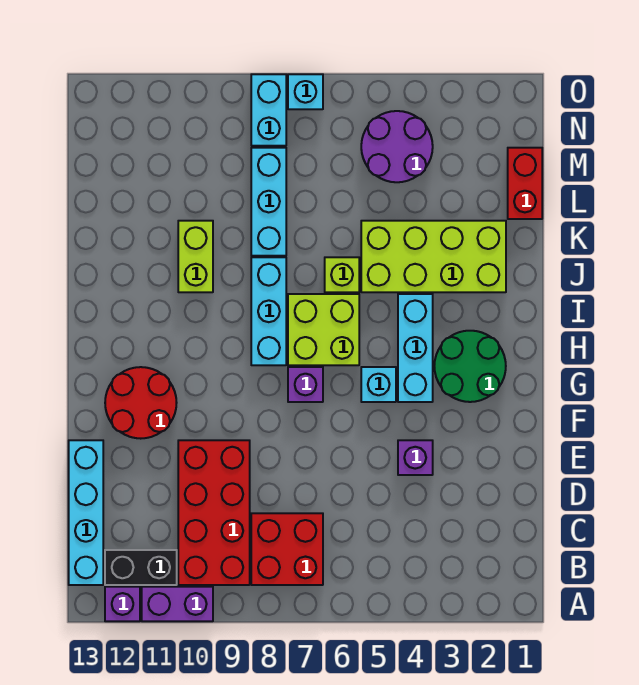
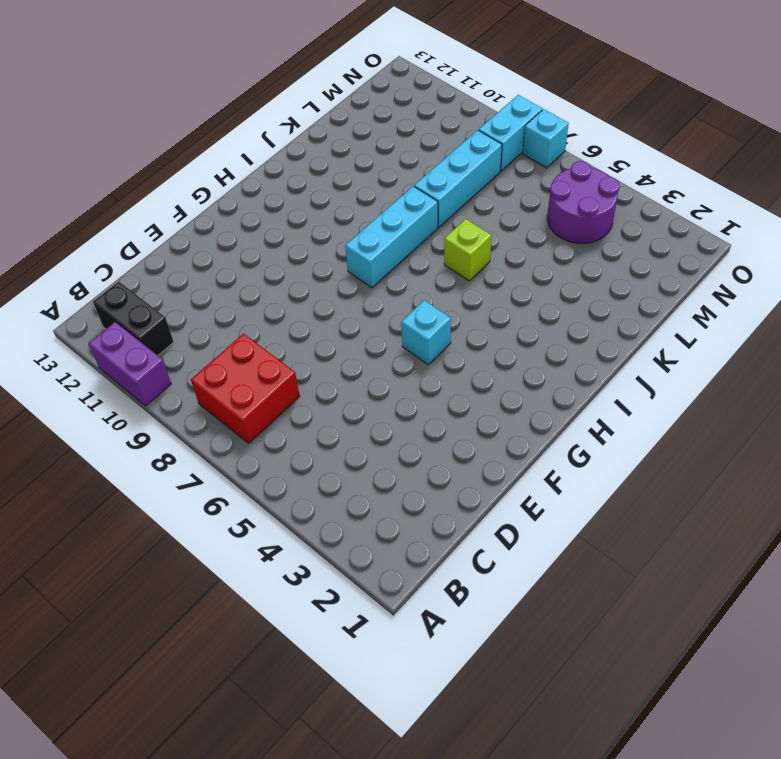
none -> purple brick A12 level 1
none -> red brick B9:E10 level 1
none -> cyan brick B13:E13 level 1

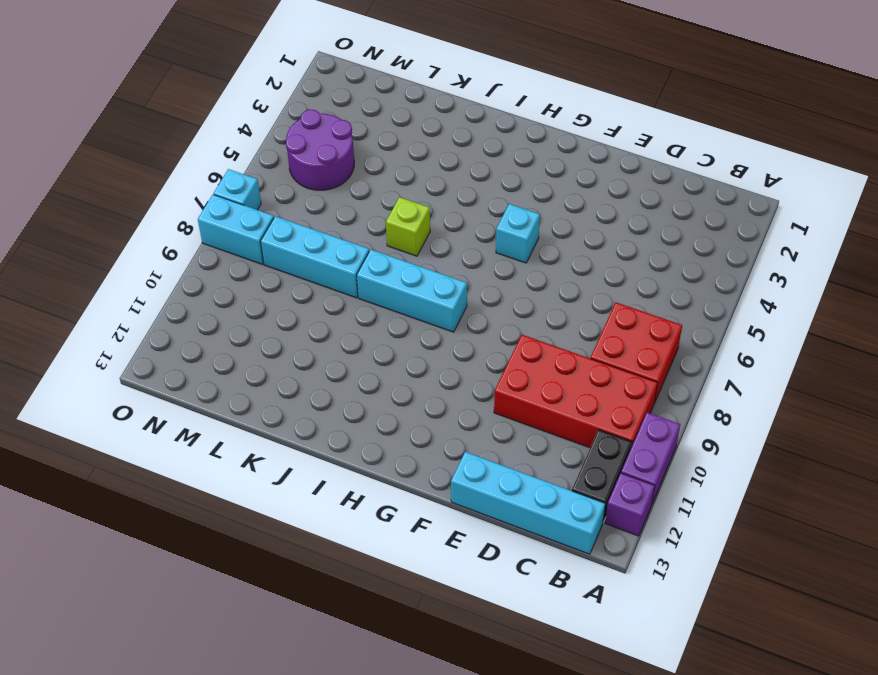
none -> purple brick E4 level 1
none -> red round brick F11:G12 level 1
none -> green round brick G2:H3 level 1

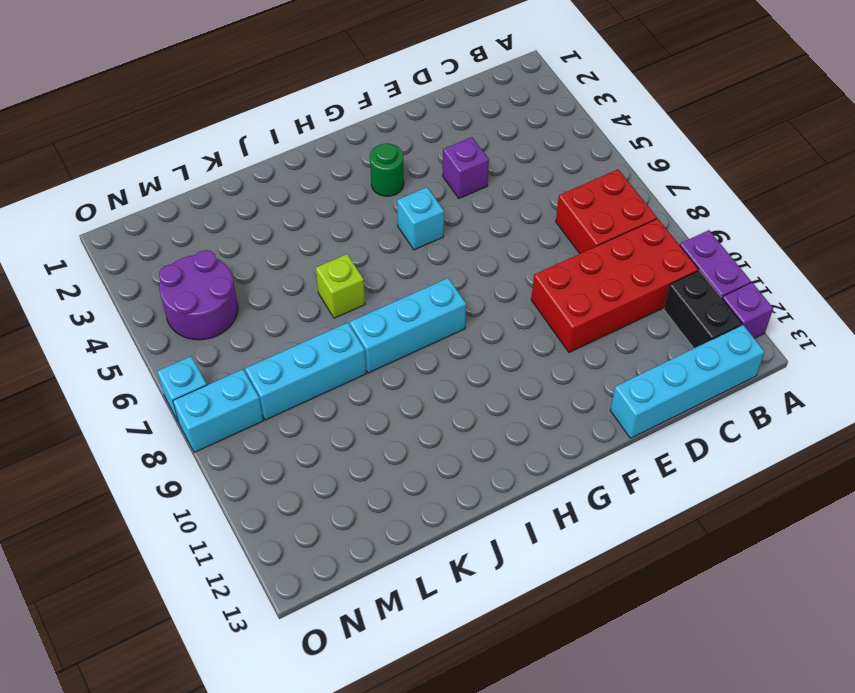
green round brick G3 level 1 -> green round brick G2:H3 level 1
none -> red round brick F11:G12 level 1
none -> cyan brick G4:I4 level 1
none -> purple brick G7 level 1

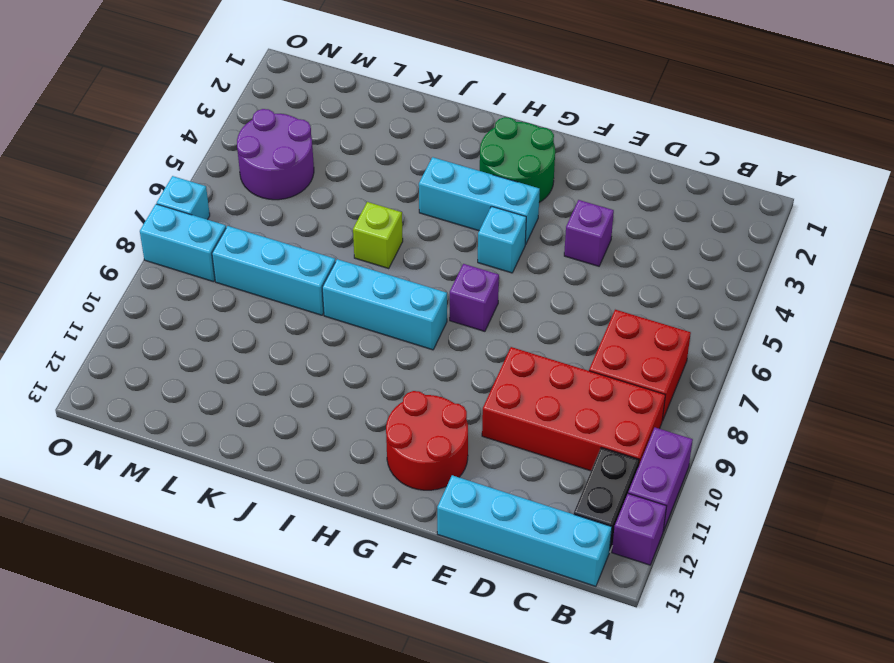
none -> lime brick H6:I7 level 1
none -> lime brick J2:K5 level 1
none -> lime brick J10:K10 level 1

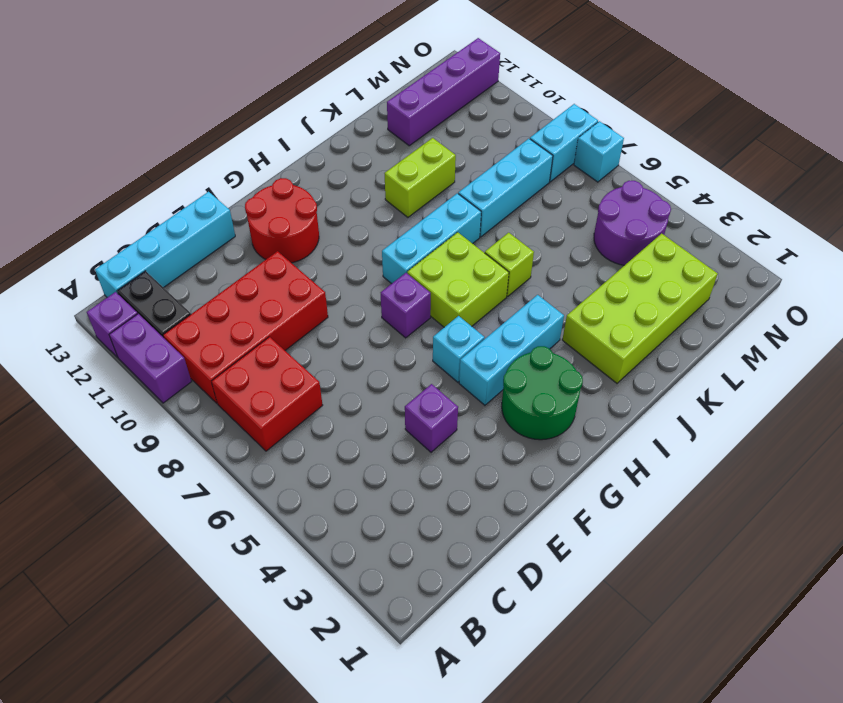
lime brick J2:M3 level 1 -> lime brick J2:K5 level 1
purple brick L12:O12 level 1 -> none
none -> red brick L1:M1 level 1

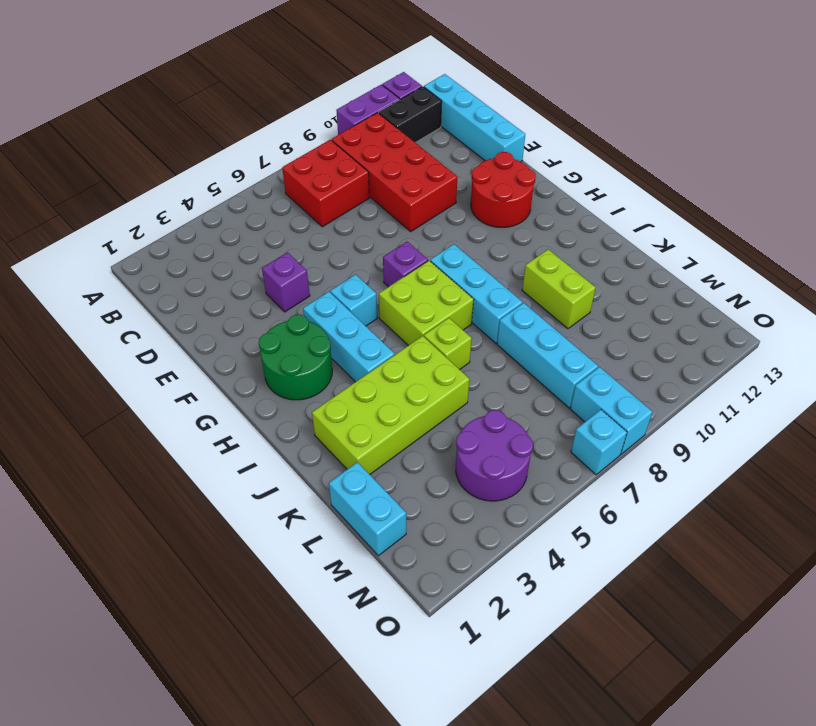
cyan brick L1:M1 level 1 -> red brick L1:M1 level 1

